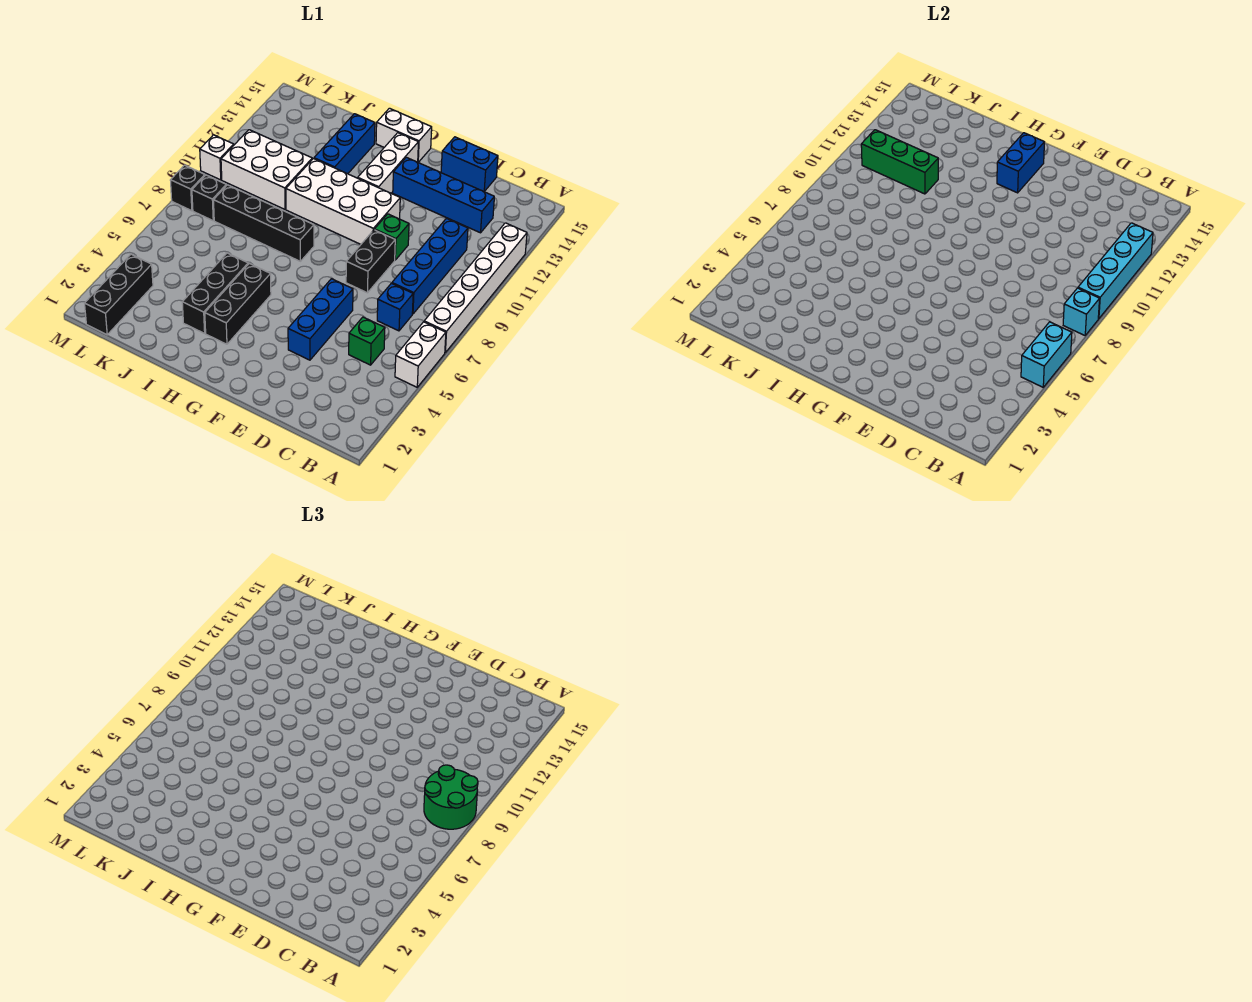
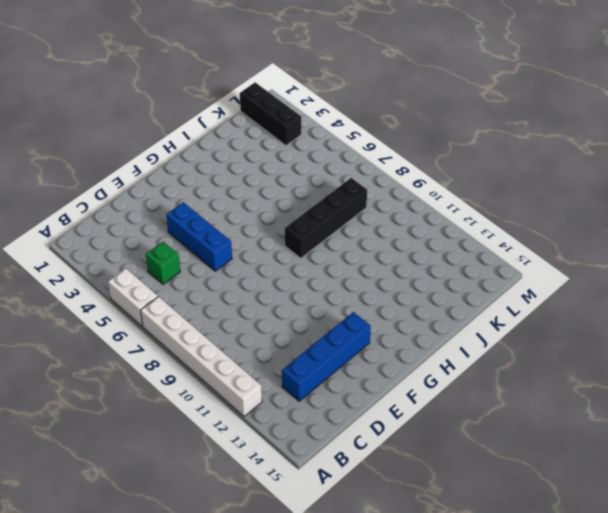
none -> blue brick C7 level 1
none -> blue brick C8:C11 level 1
none -> blue brick D15:E15 level 1

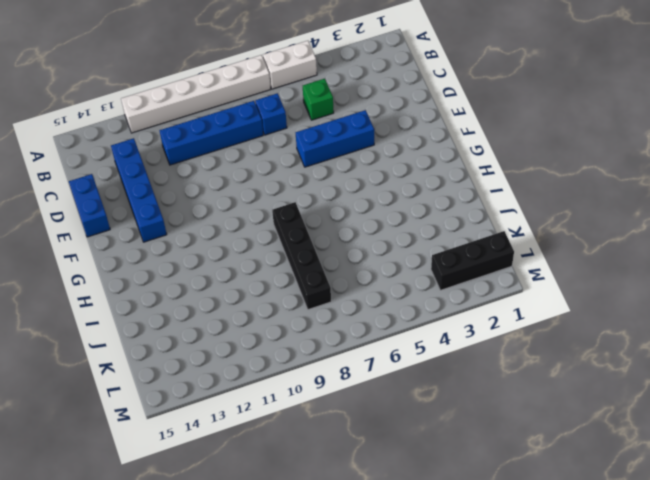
none -> black brick E8:E9 level 1
none -> green brick E10 level 1
none -> white brick F10:I11 level 1

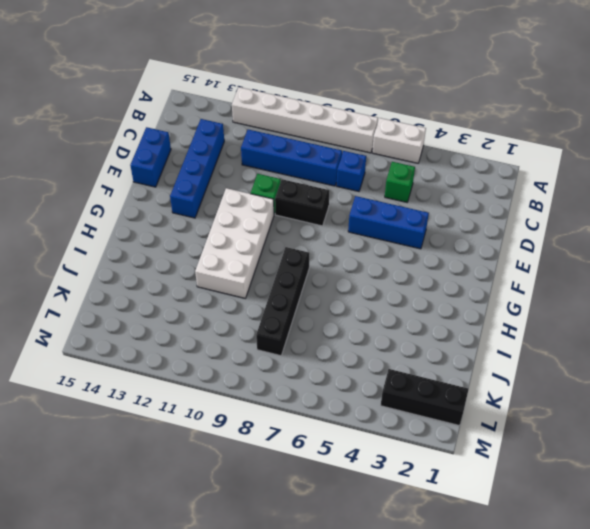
none -> white brick G12:G14 level 1
none -> white brick G15:H15 level 1
none -> black brick H3:H5 level 1

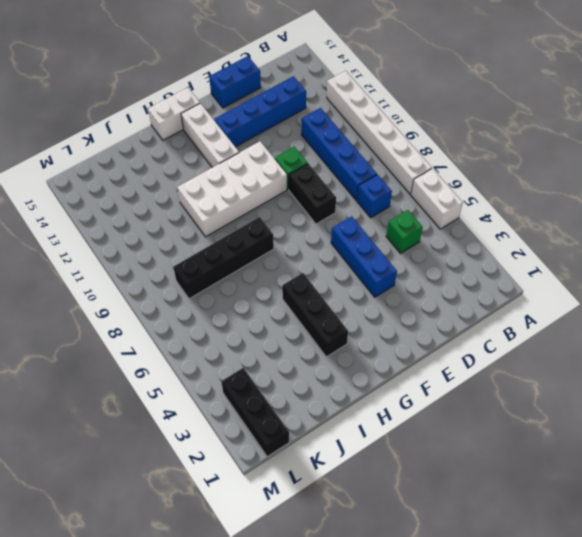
none -> black brick I3:I5 level 1
none -> blue brick I12:I14 level 1
none -> white brick J10:L11 level 1

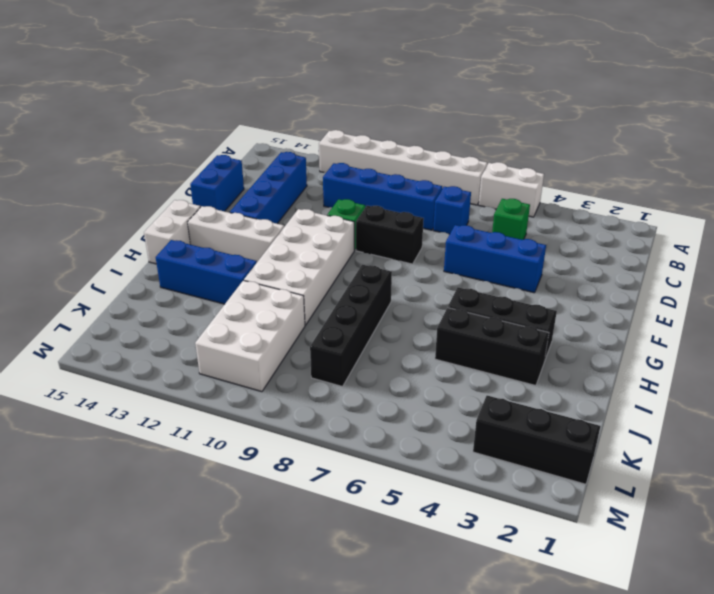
none -> black brick L8 level 1
none -> black brick M8 level 1
none -> white brick M10 level 1

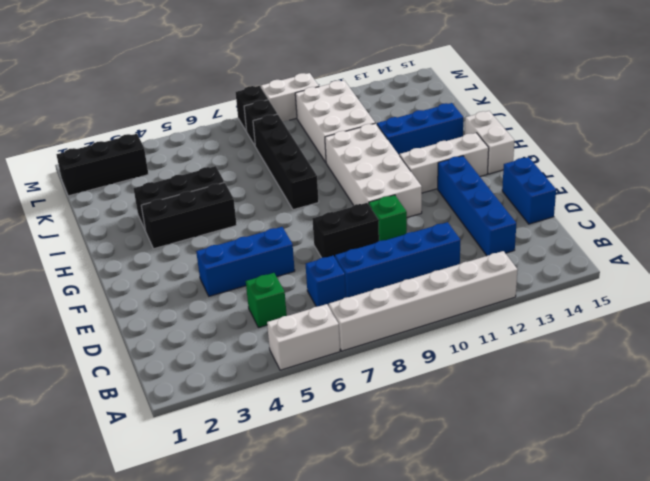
white brick M9:M10 level 1 -> white brick M10 level 1
none -> cyan brick A5:A6 level 2
none -> cyan brick A8 level 2
none -> cyan brick A9:A12 level 2

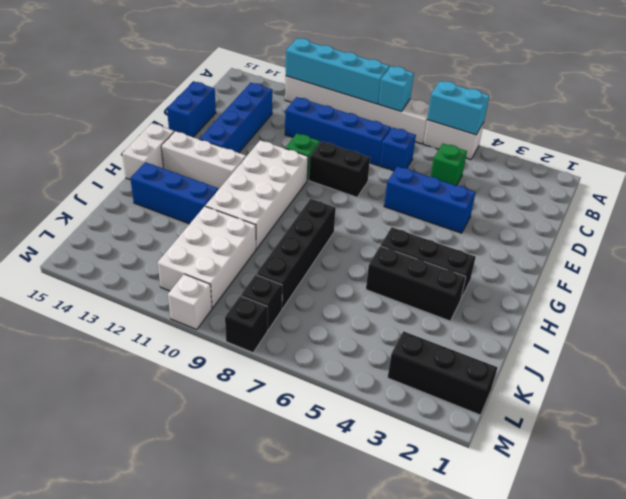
none -> blue brick G13:G14 level 2
none -> green brick J11:L11 level 2
none -> green round brick A8:B9 level 3

